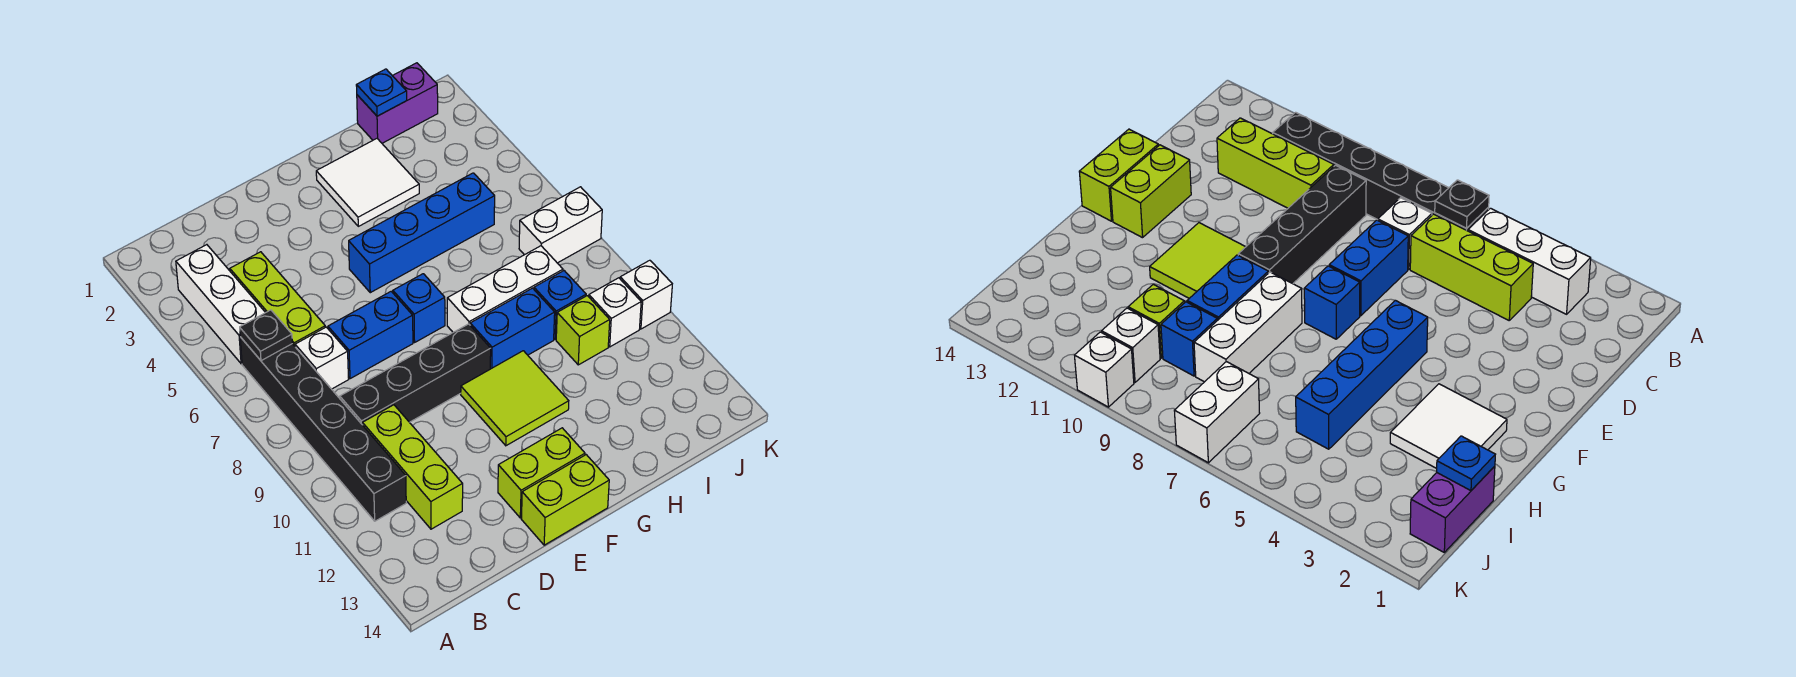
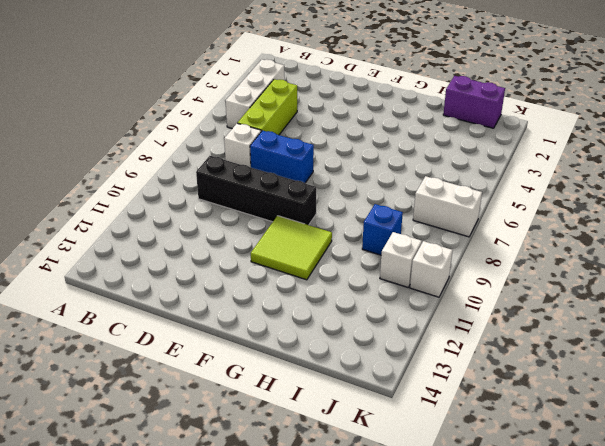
none -> black brick B6:B11 level 1
none -> lime brick C10:C12 level 1
none -> lime brick E13:F13 level 1

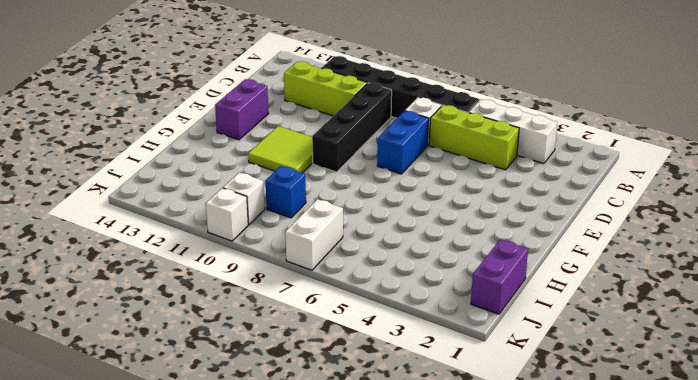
purple brick E13:F13 level 1 -> lime brick E13:F13 level 1
none -> lime brick E14:F14 level 1
none -> blue brick F5:I5 level 1
none -> blue brick F7 level 1

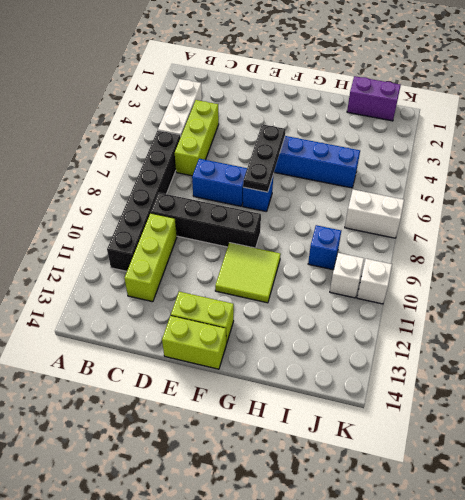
black plate F5:F7 level 2 -> none
none -> white brick C7 level 1
none -> white tile G2:H3 level 1
none -> white brick G8:I8 level 1

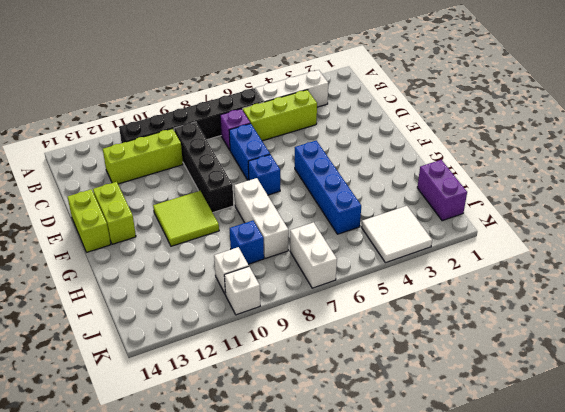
purple brick C7 level 1 -> white brick C7 level 1
white tile J3:K4 level 1 -> white tile G2:H3 level 1
none -> blue brick G9:H9 level 1
none -> lime brick I10 level 1
none -> black plate B6 level 2

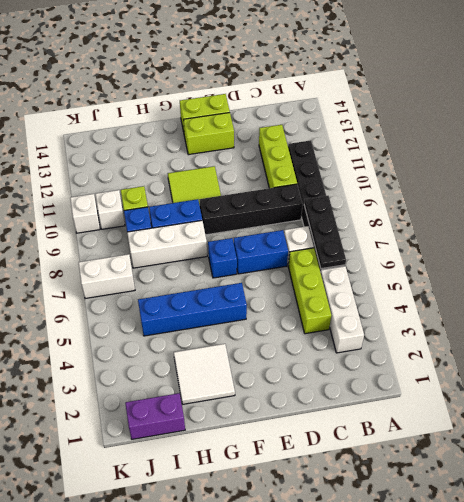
black plate B6:B8 level 2 -> black plate B6 level 2
none -> blue plate I1 level 2

